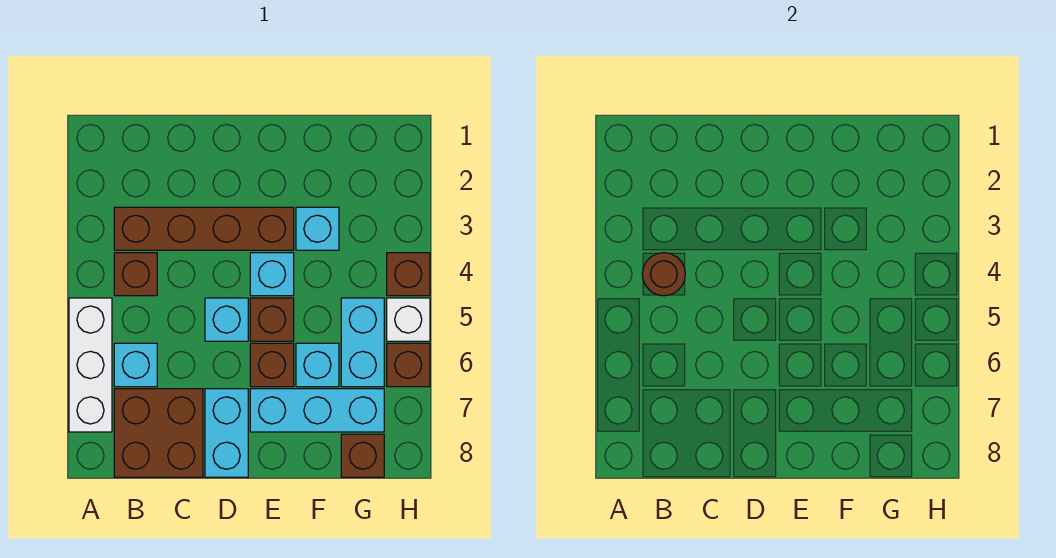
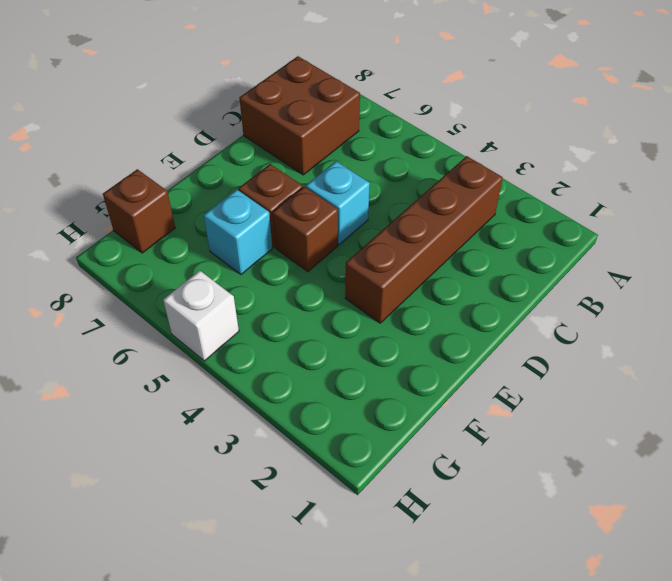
none -> white brick A5:A7 level 1
none -> brown brick B4 level 1
none -> cyan brick B6 level 1

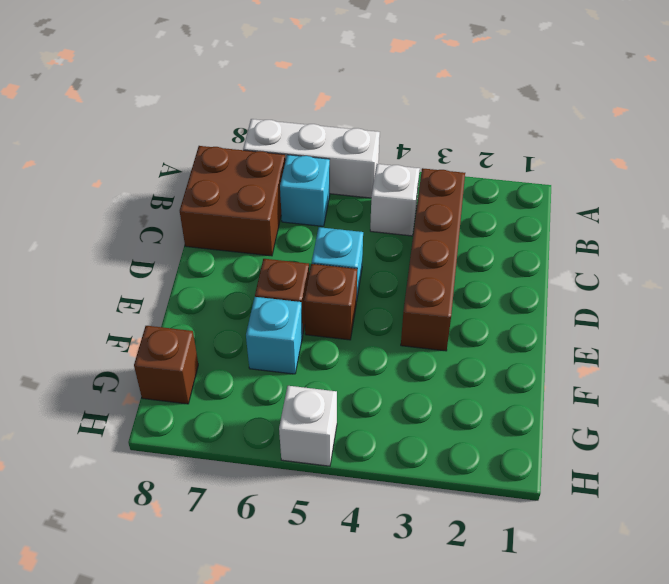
white brick B4 level 1 -> brown brick B4 level 1
none -> cyan brick D7:D8 level 1
none -> cyan brick E4 level 1
none -> cyan brick E7:G7 level 1

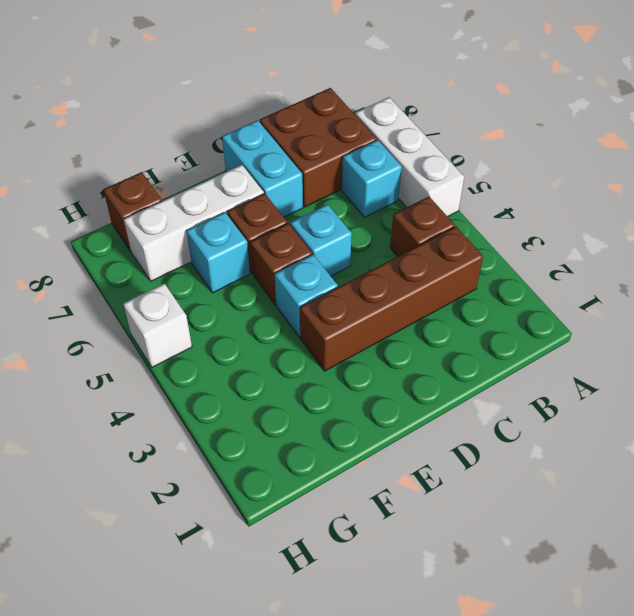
white brick E7:G7 level 1 -> cyan brick E7:G7 level 1
none -> cyan brick F3 level 1
none -> cyan brick G5:G6 level 1
none -> brown brick H4 level 1

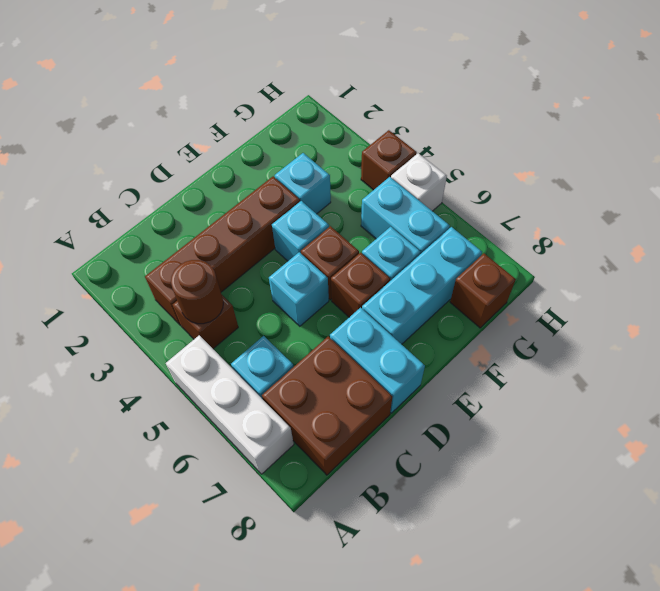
none -> brown brick H6 level 1

